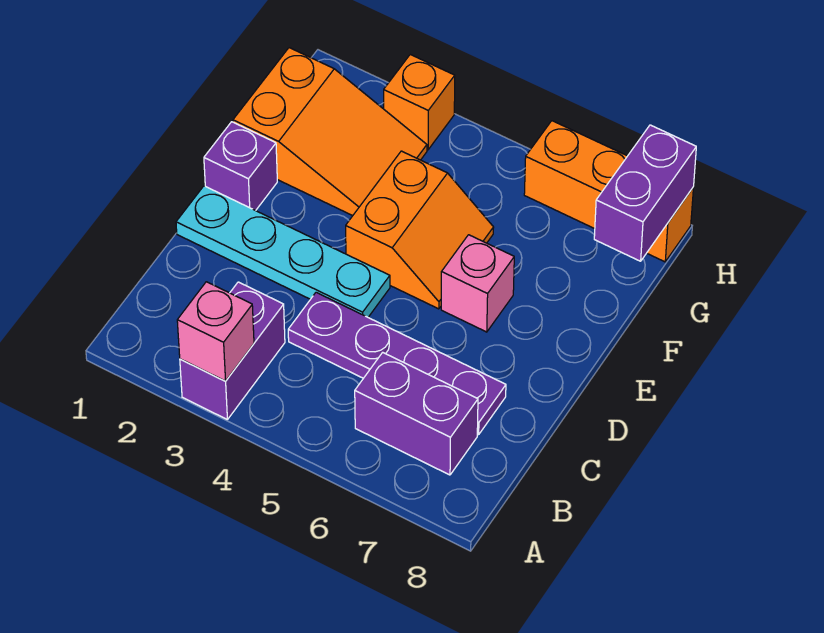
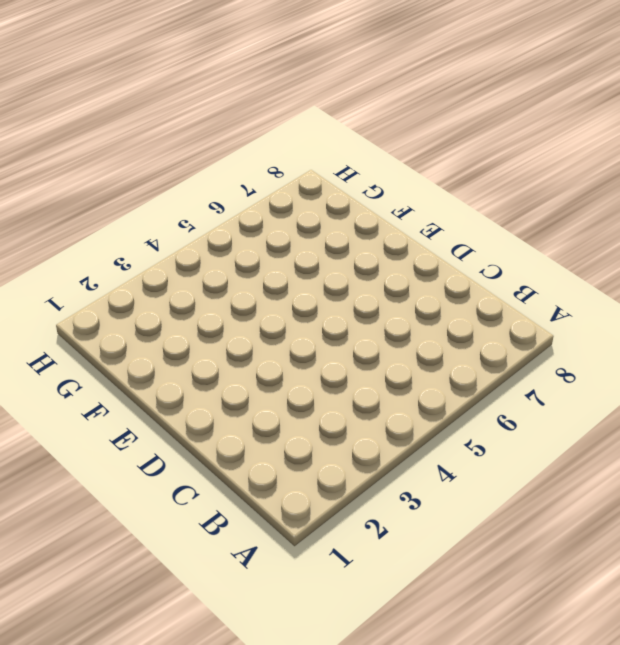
none -> purple brick A3:B3 level 1
none -> purple brick B6:B7 level 1
none -> purple plate C4:C7 level 1

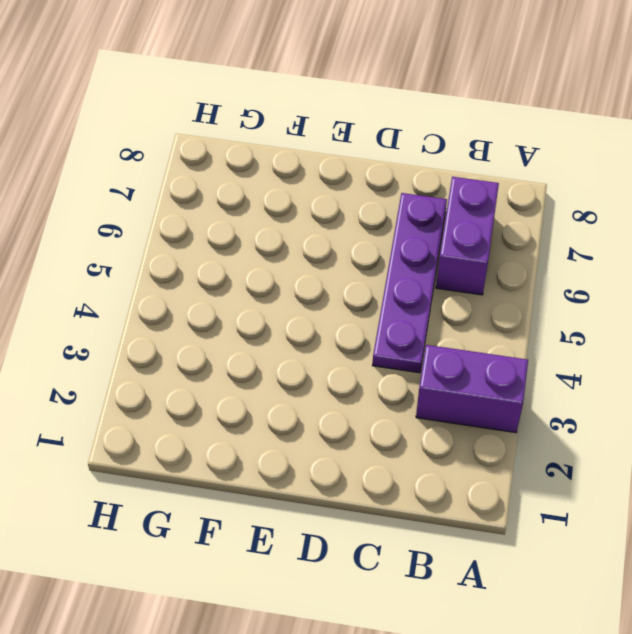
none -> cyan plate D1:D4 level 1
none -> purple brick E1 level 1
none -> orange slope E4:F5 level 1 top 4

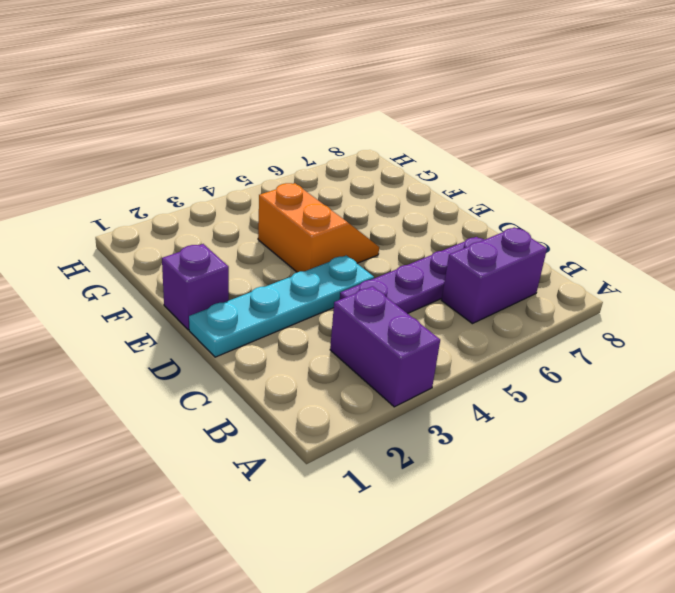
none -> pink brick E6 level 1
none -> orange slope F1:G3 level 1 top 1
none -> orange brick H3 level 1

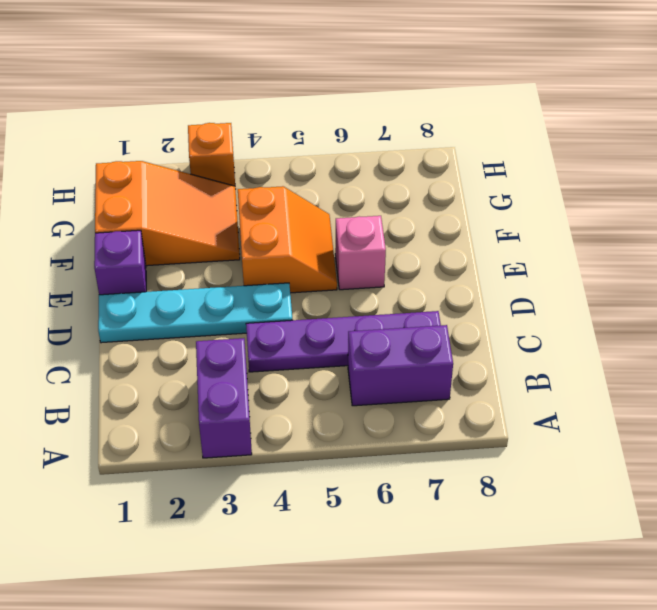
none -> orange brick H6:H8 level 1
none -> pink brick A3 level 2
none -> purple brick G8:H8 level 2

